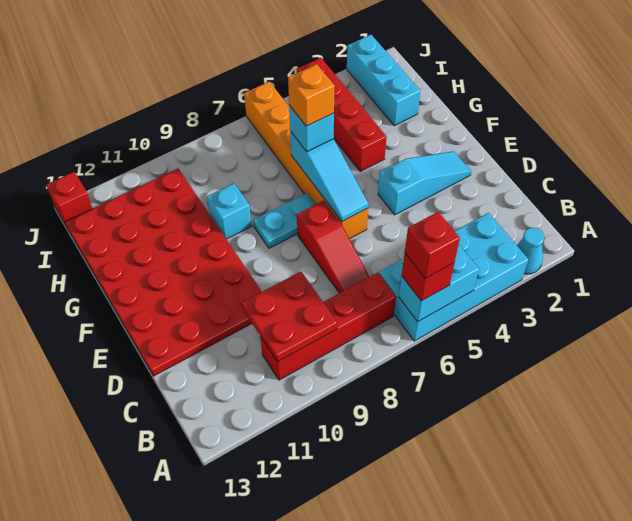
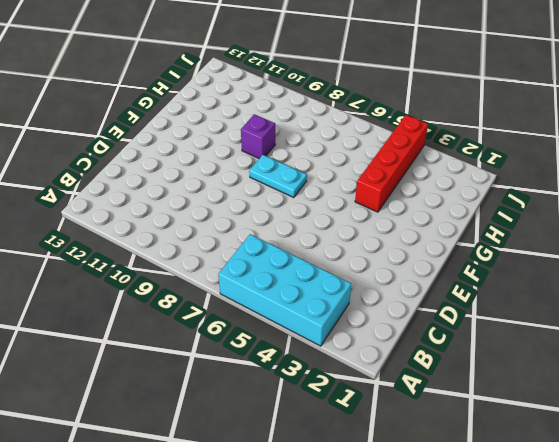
purple brick G9 level 1 -> cyan brick G9 level 1
none -> cyan cone A2 level 1
none -> red brick B7:B10 level 1
none -> red slope C7:E7 level 1 top E

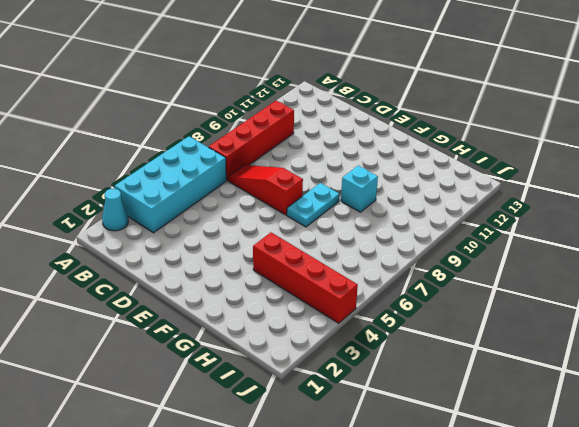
none -> red plate D10:I13 level 1
none -> cyan slope E2:E4 level 1 top 4
none -> orange brick E6:J6 level 1

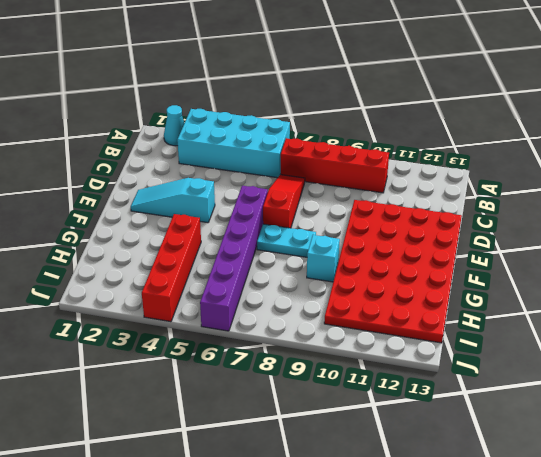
purple brick E6:J6 level 1 -> orange brick E6:J6 level 1
none -> cyan brick H2:J2 level 1
none -> red brick J13 level 1
none -> cyan brick A5:A6 level 2

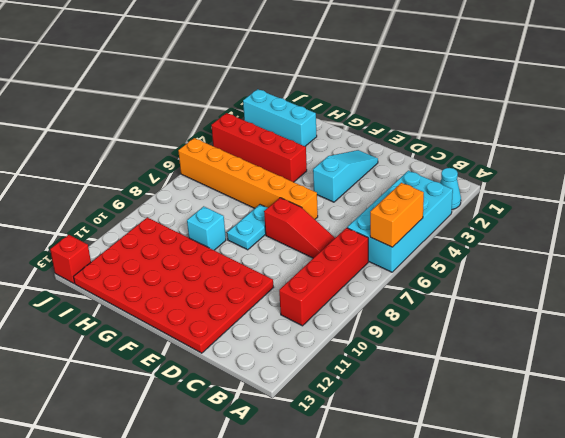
orange brick A5:A6 level 2 -> cyan brick A5:A6 level 2
none -> red plate B9:C10 level 2
none -> cyan slope E6:G6 level 2 top G
none -> red brick A6 level 3

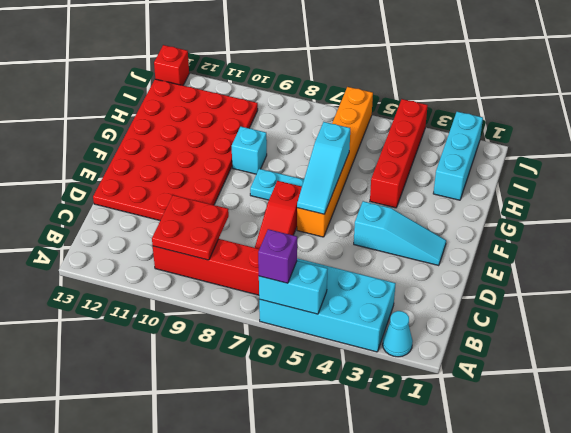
purple brick A6 level 3 -> red brick A6 level 3
none -> cyan brick G6 level 3
none -> red brick A6 level 4
none -> orange brick G6 level 4

